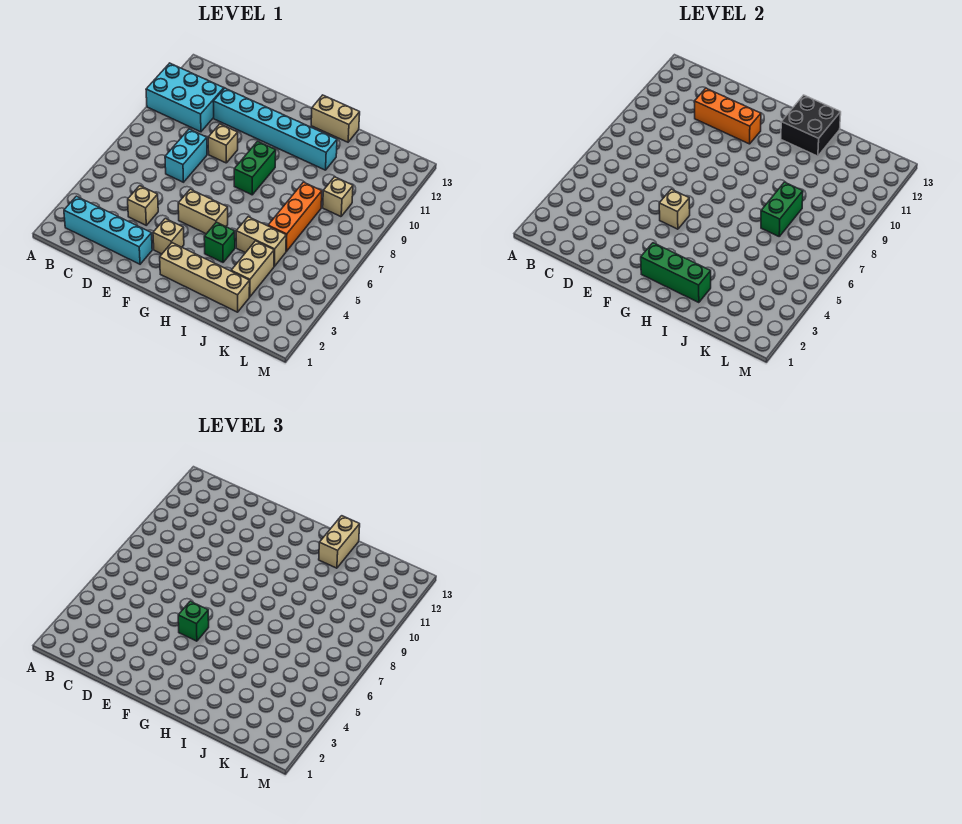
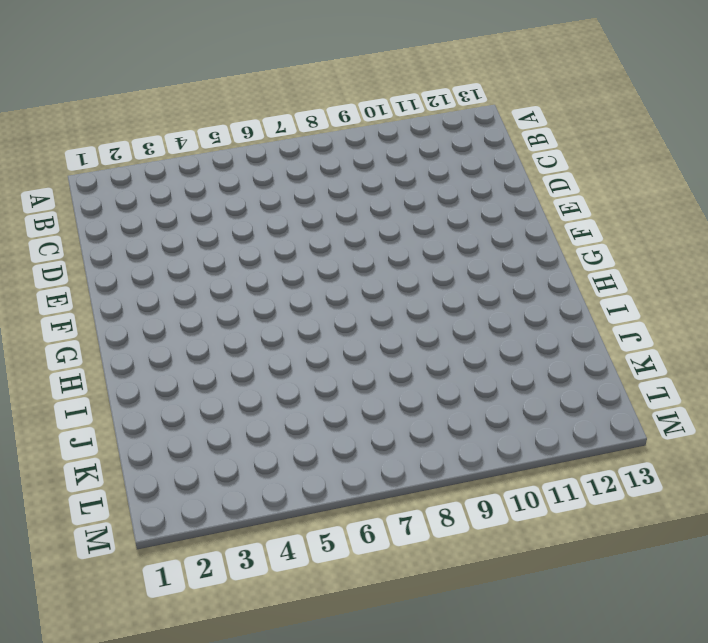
none -> cyan brick A10:C11 level 1
none -> cyan brick B2:E2 level 1
none -> tan brick D4 level 1

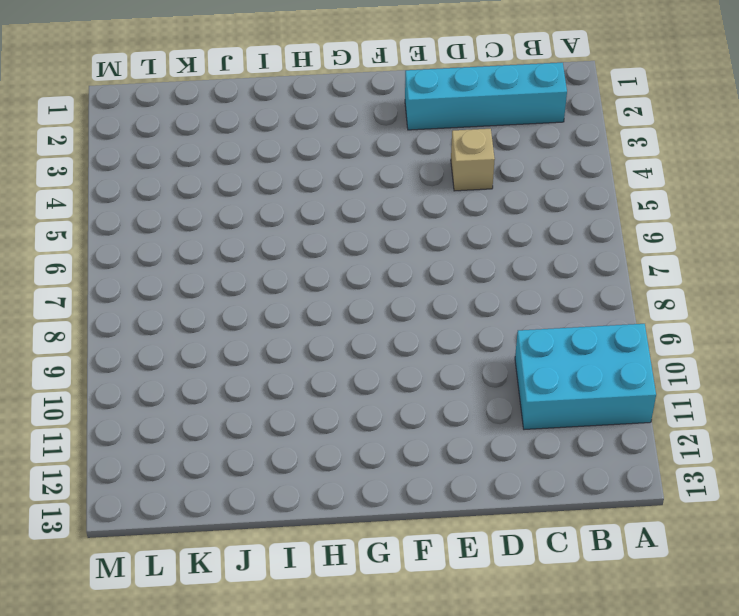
none -> cyan brick D7:D8 level 1
none -> cyan brick D11:I11 level 1
none -> tan brick E9 level 1

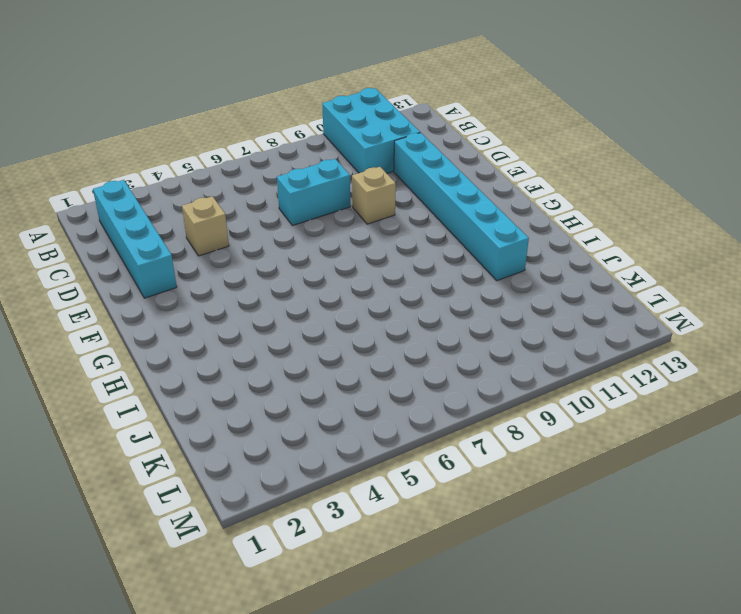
none -> tan brick F3 level 1
none -> tan brick F5:G5 level 1
none -> tan brick G2:J2 level 1

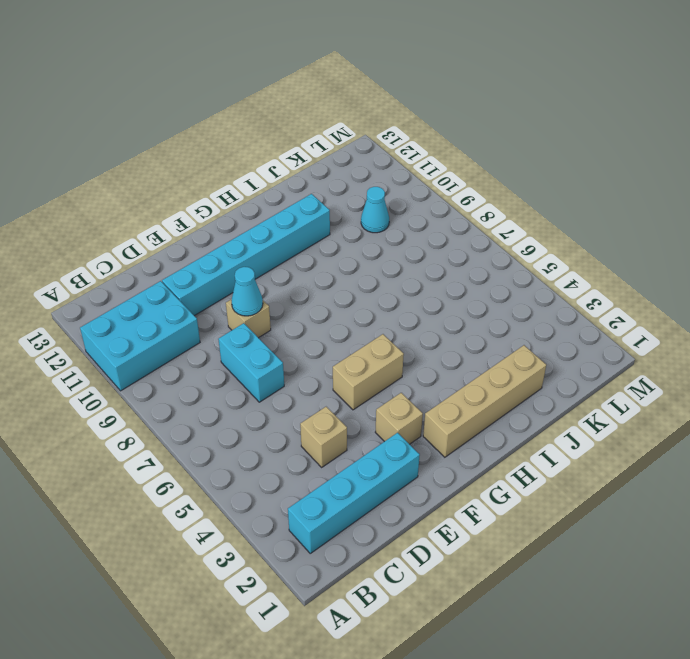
cyan cone E9 level 2 -> none
cyan cone K10 level 1 -> none
none -> green brick G8:G9 level 1
none -> green brick H4 level 1
none -> tan brick H13:I13 level 1

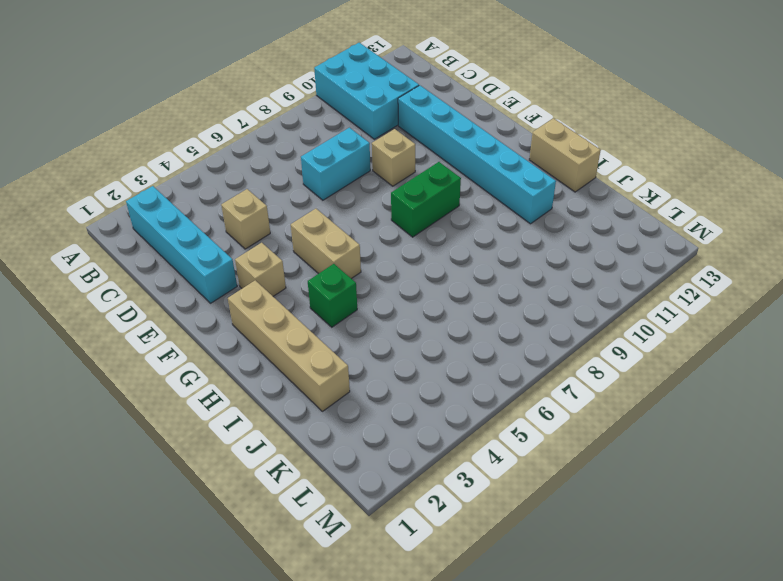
none -> tan brick I5:J5 level 1
none -> tan brick J3:J4 level 1
none -> orange brick J6:J8 level 1

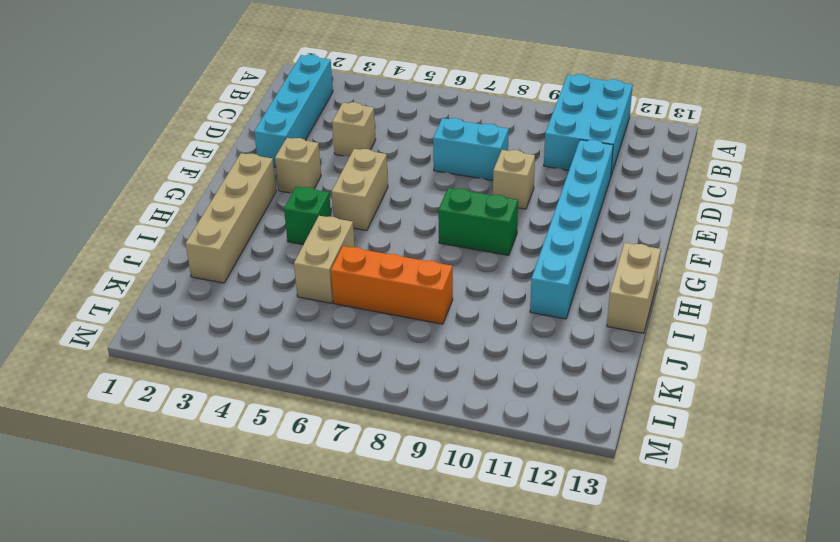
none -> tan brick J3:J4 level 1
none -> tan brick K9 level 1
none -> orange brick D11:F11 level 2

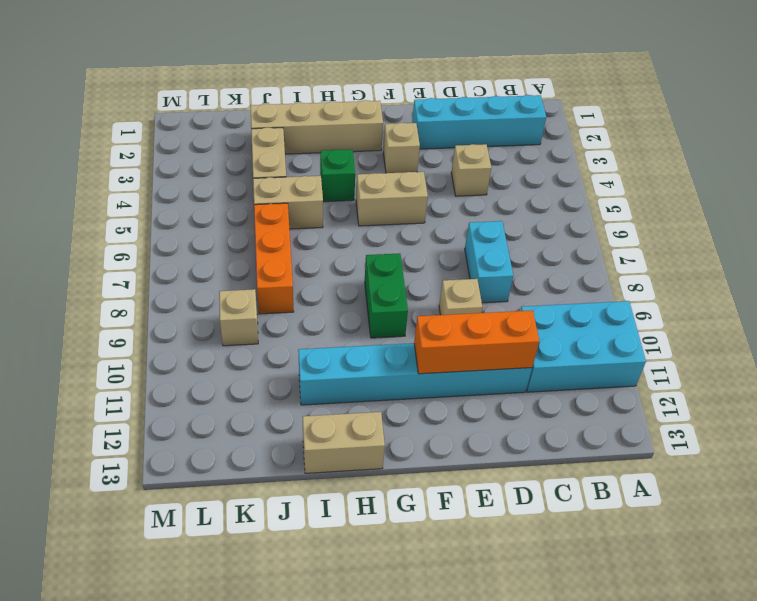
none -> tan brick F5 level 2
none -> green brick G2:I2 level 2
none -> black brick H12:I13 level 2

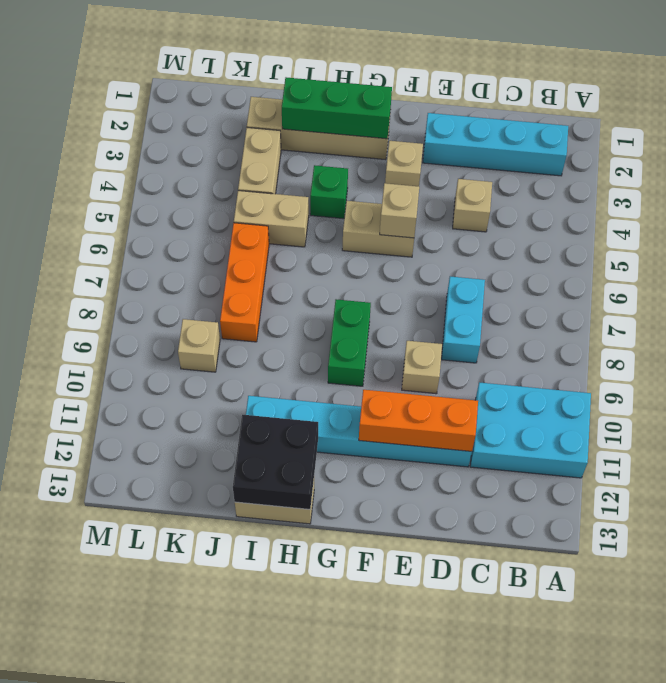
none -> green brick J7:J8 level 2
none -> green brick F5 level 3
none -> tan brick I12:I13 level 3

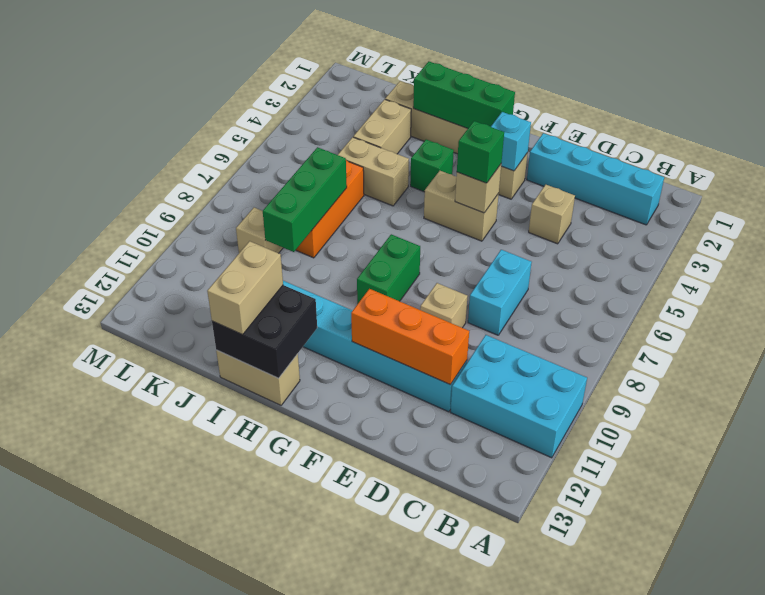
cyan brick F3 level 2 -> none
green brick J7:J9 level 2 -> green brick J7:J8 level 2

